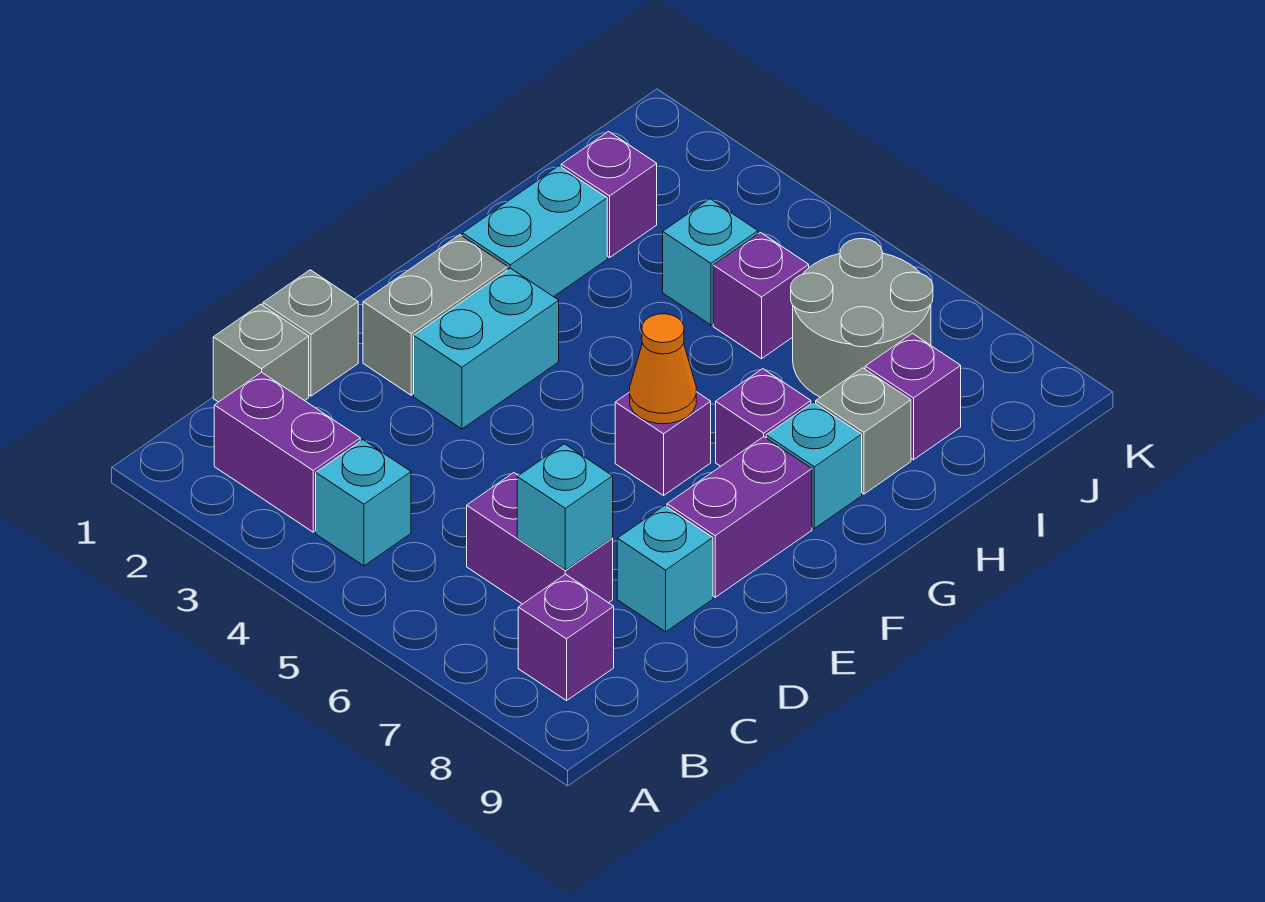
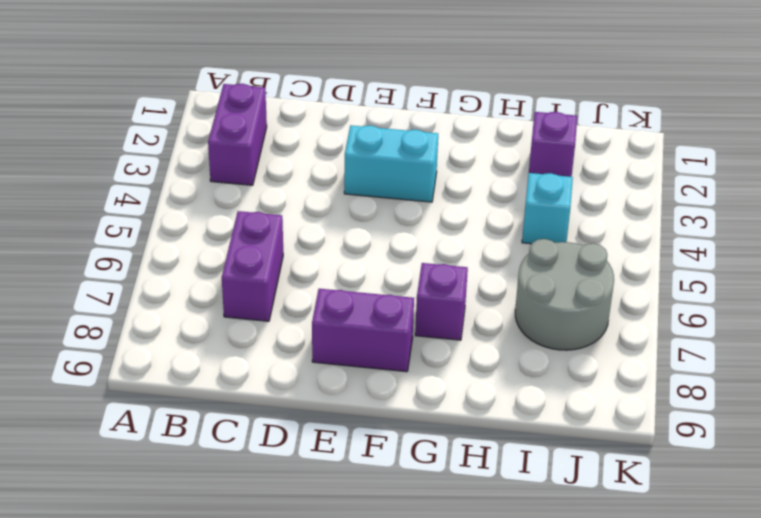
none -> cyan brick B4 level 1
none -> purple brick B8 level 1
none -> grey brick C1 level 1

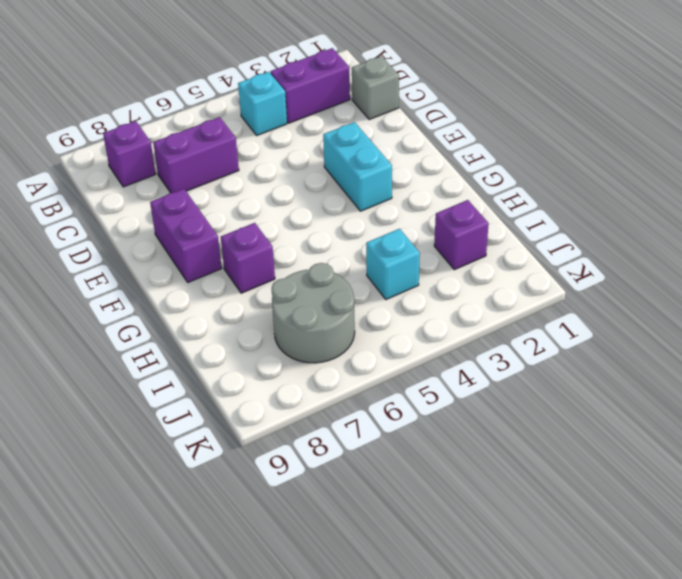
none -> grey brick D1 level 1
none -> cyan brick D8 level 1
none -> grey brick E2:F2 level 1

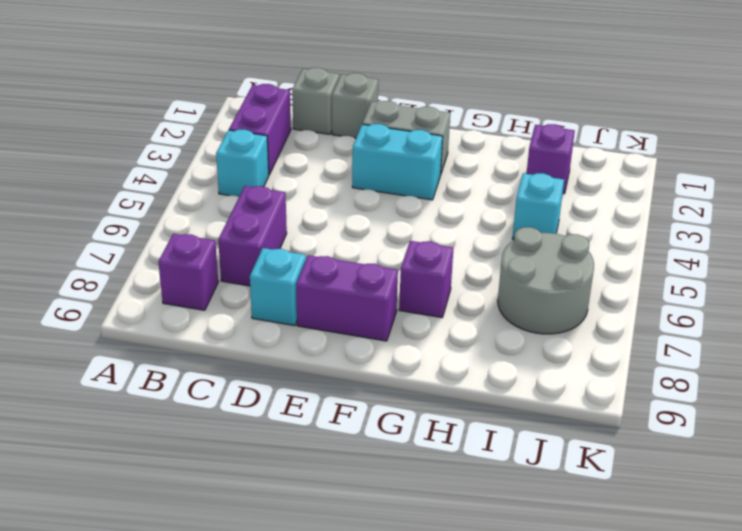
none -> purple brick F6 level 1
none -> cyan brick G2:H2 level 1
none -> cyan brick G8 level 1

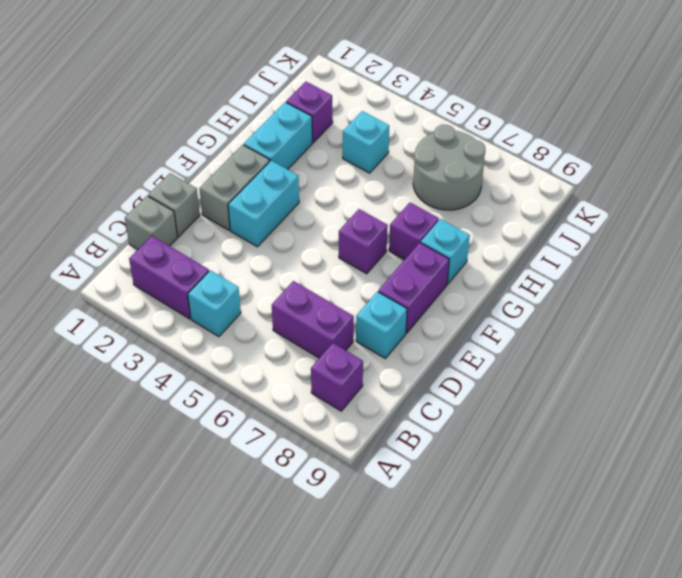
none -> grey brick H8 level 1
none -> purple brick I5 level 1
none -> purple brick I8 level 1

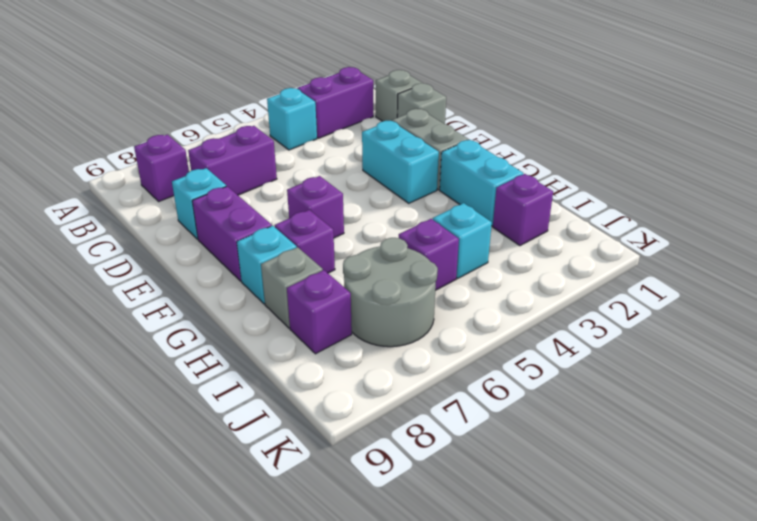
none -> cyan brick C7 level 2
none -> orange cone F6 level 2

